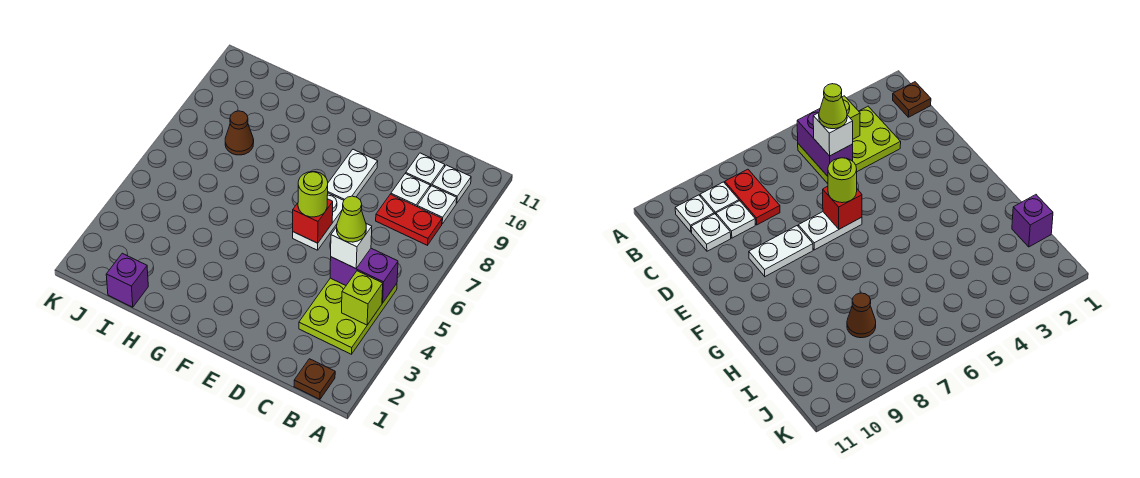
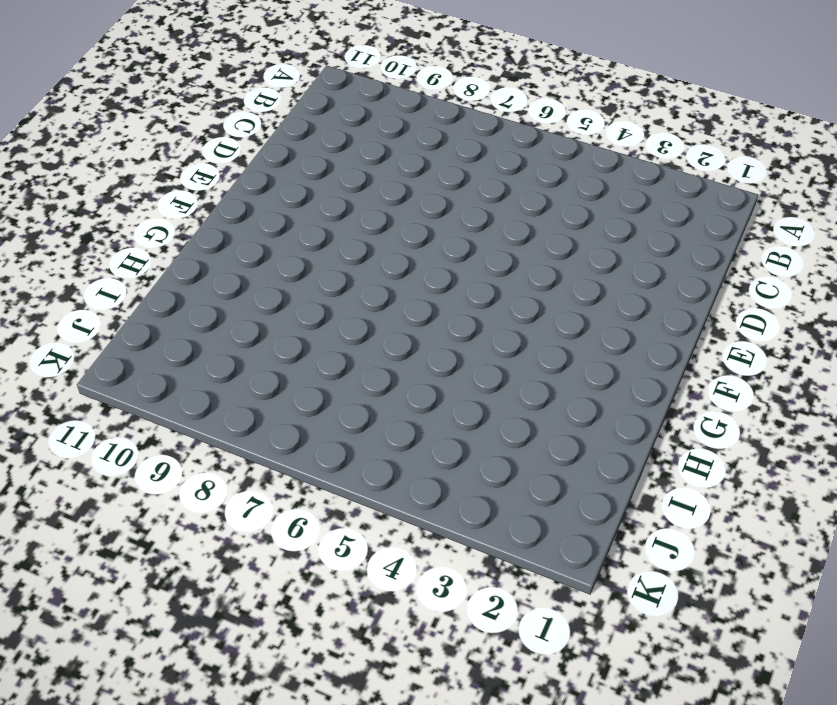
none -> brown plate B1 level 1
none -> lime plate B3:C5 level 1
none -> red plate B8:C8 level 1

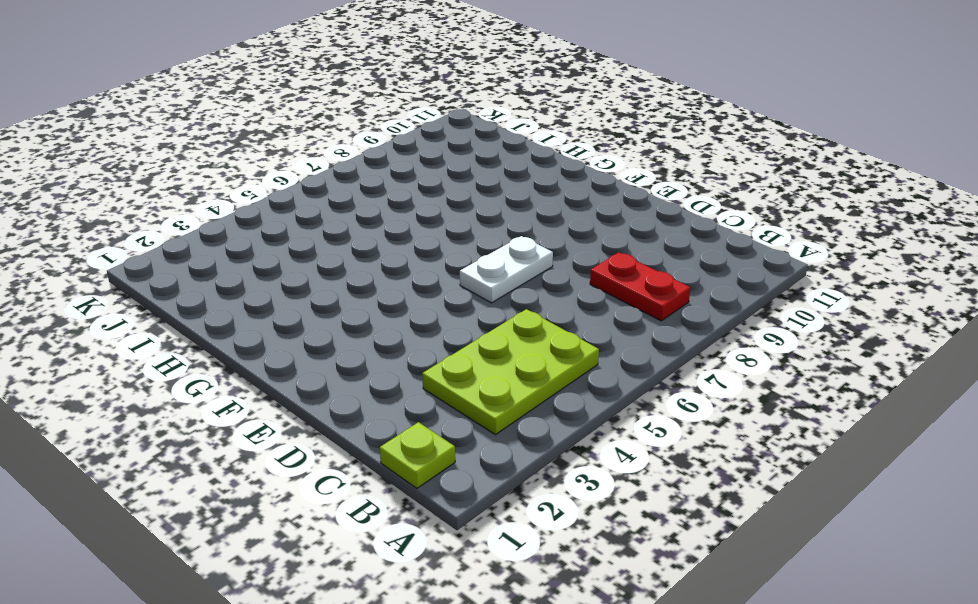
lime plate B1 level 1 -> brown plate B1 level 1
none -> white plate B9 level 1
none -> white plate B10 level 1
none -> white plate C9 level 1

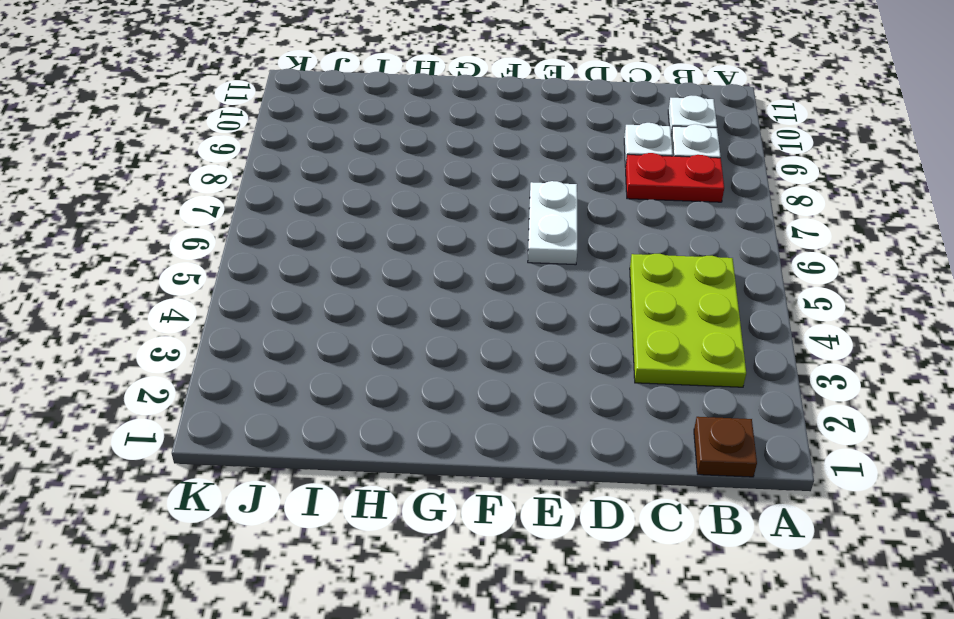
none -> white plate C10 level 1
none -> white plate E8:E9 level 1
none -> purple brick I1 level 1

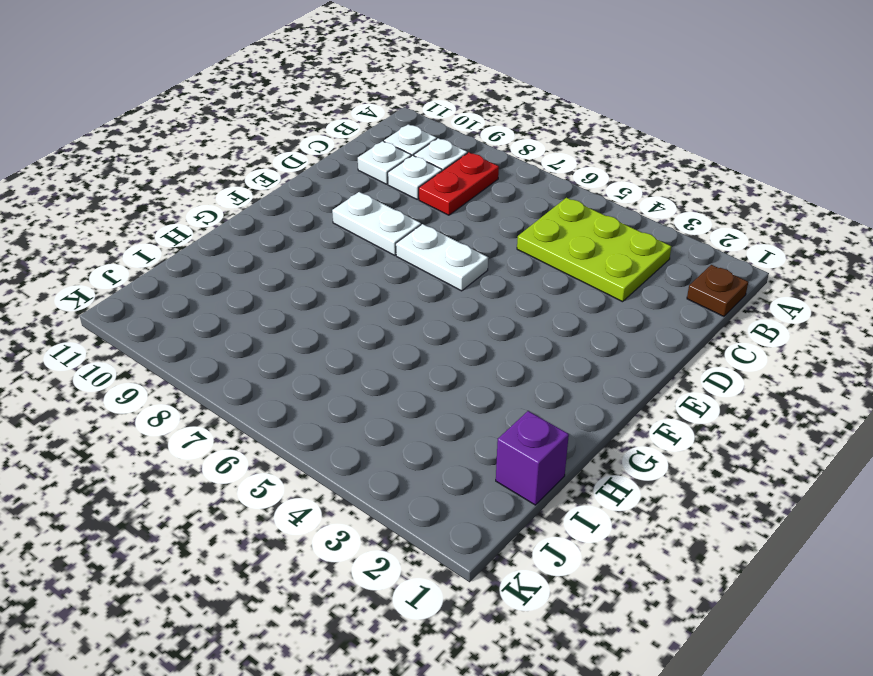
none -> brown cone I8 level 1
none -> lime brick B4 level 2
none -> purple brick B5:C5 level 2

